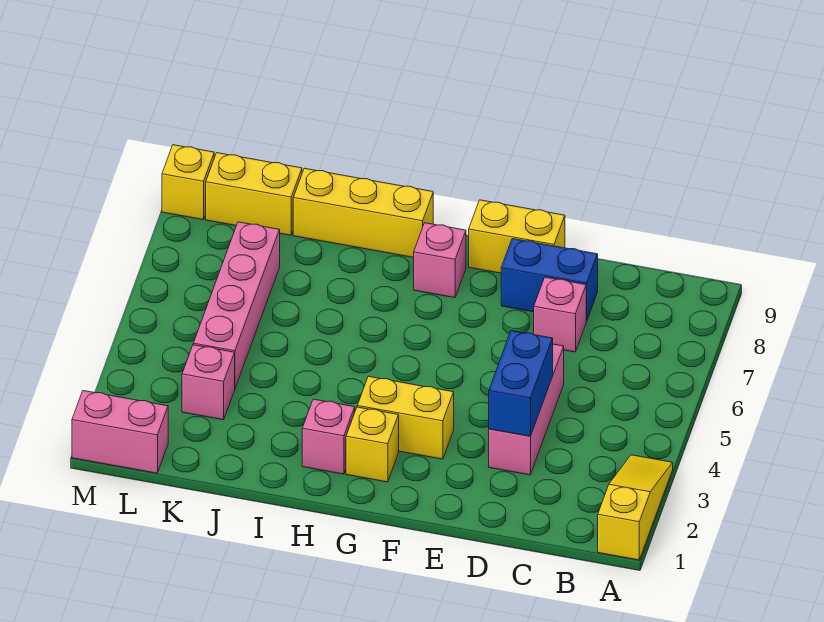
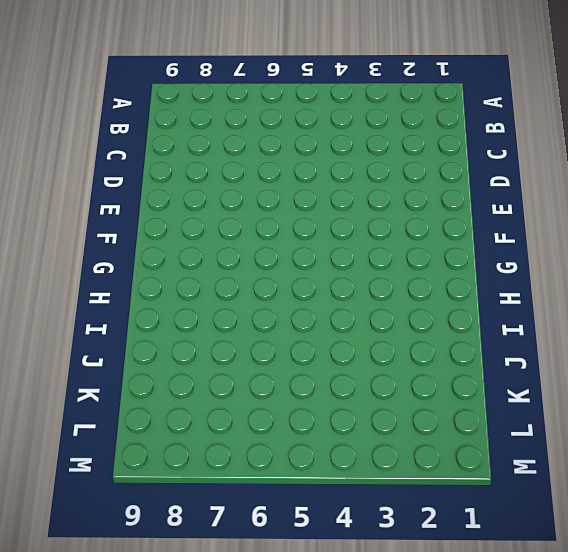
none -> yellow slope A1:A3 level 1 top 1
none -> pink brick D3:D5 level 1
none -> pink brick D7 level 1

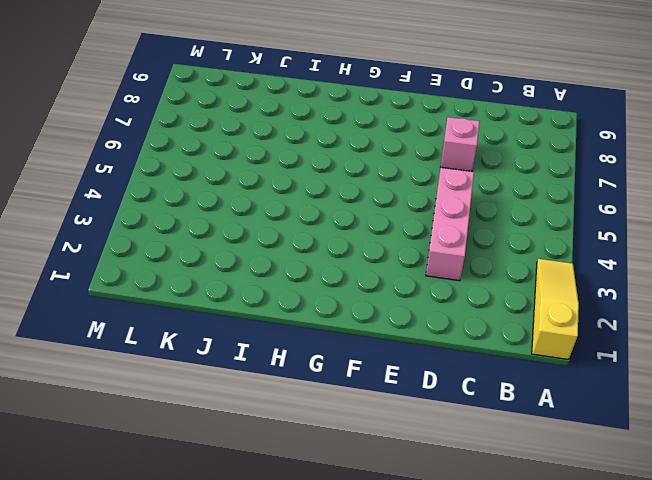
none -> blue brick D8:E8 level 1
none -> yellow brick E9:F9 level 1
none -> yellow brick F3:G3 level 1

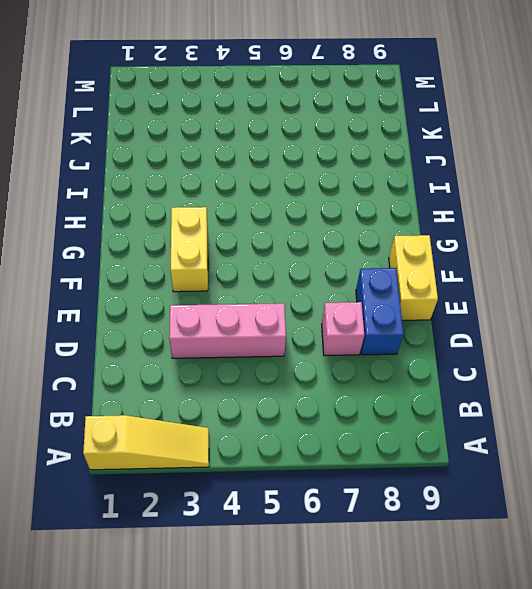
none -> yellow brick G2 level 1
none -> pink brick G8 level 1
none -> pink brick H2 level 1

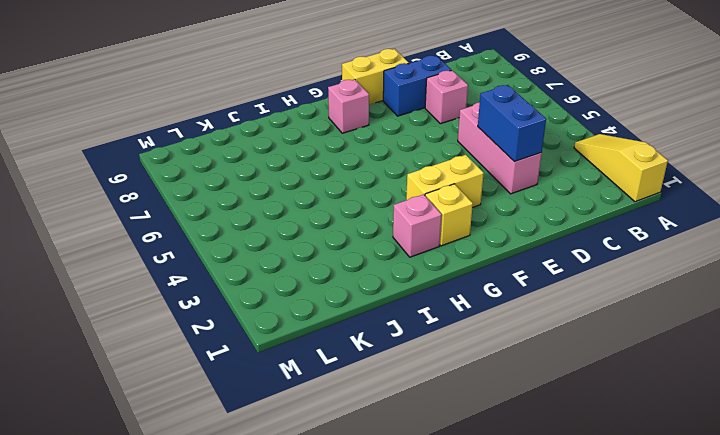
none -> yellow brick H9:J9 level 1
none -> pink brick K3 level 1
none -> pink brick K4:K7 level 1

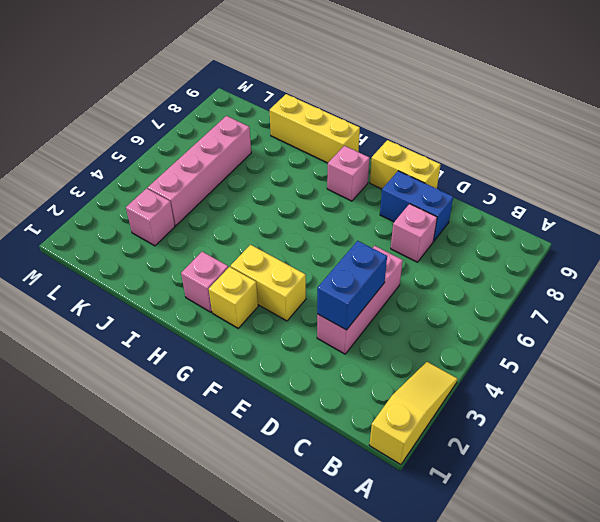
none -> yellow brick K9:L9 level 1
none -> pink brick L1:M1 level 1
none -> yellow brick M9 level 1

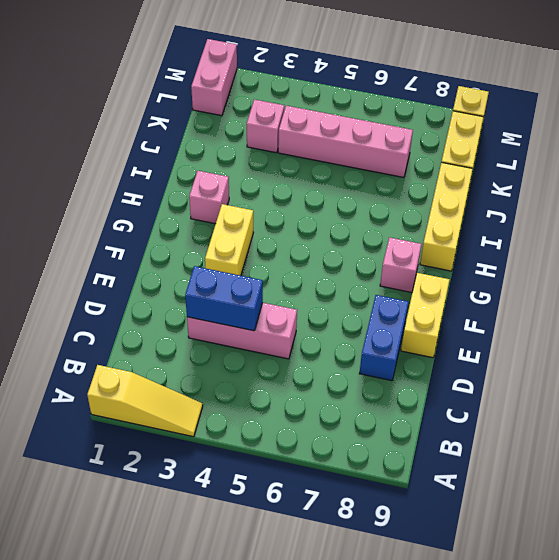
none -> pink brick D7 level 1
none -> yellow brick G2 level 1

